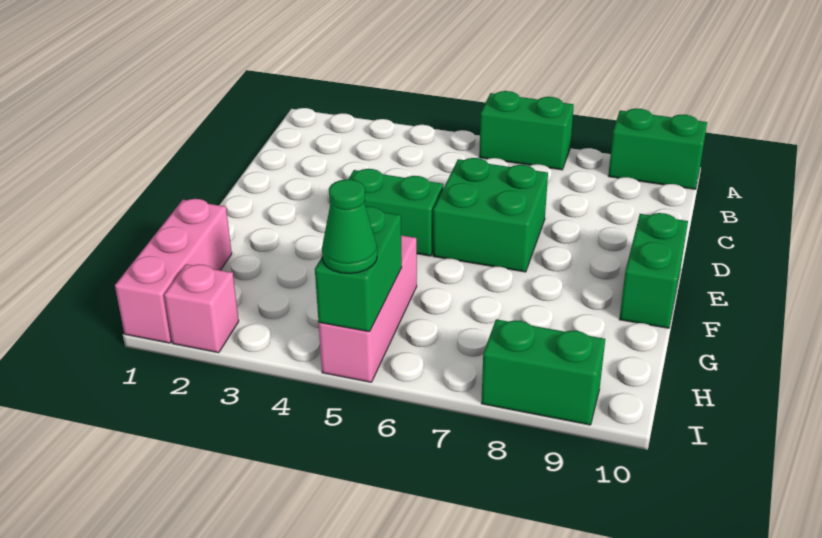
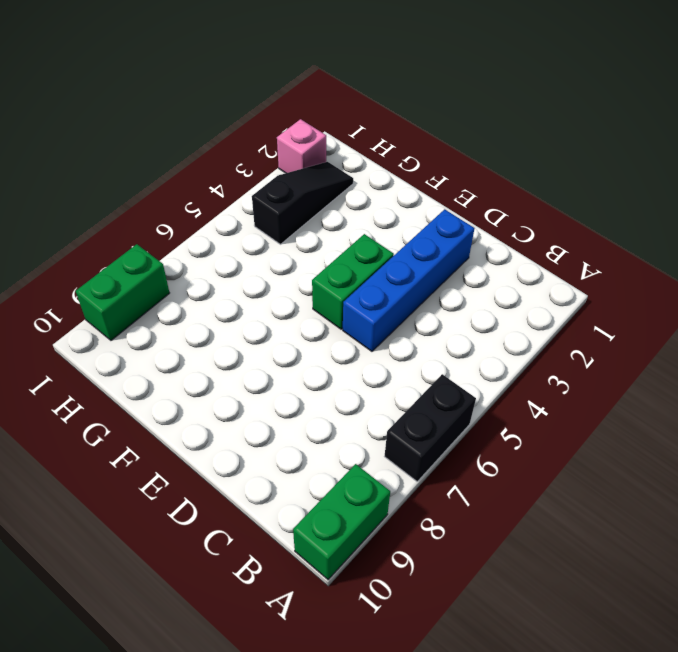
black brick A6:A7 level 1 -> green brick A6:A7 level 1
blue brick D2:D5 level 1 -> none
black slope H2:H4 level 1 top 4 -> none
none -> green brick D6:E7 level 1
none -> green brick E10:F10 level 1

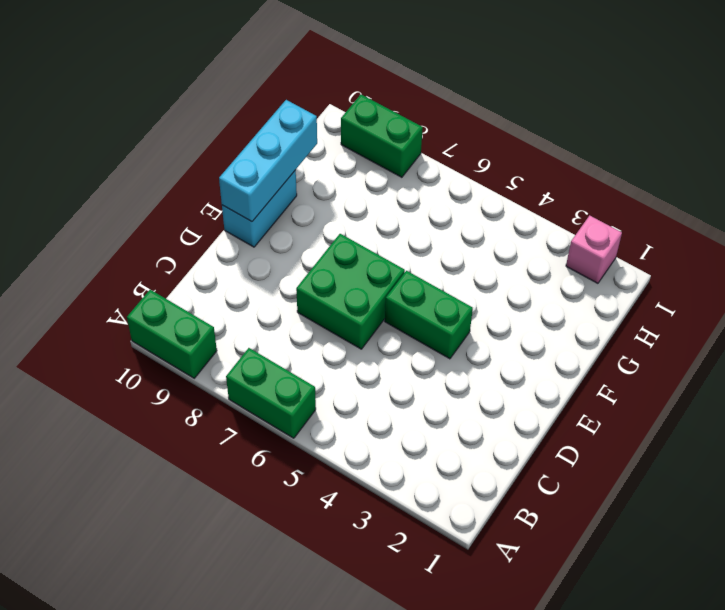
cyan brick E10:F10 level 1 -> green brick E10:F10 level 1
cyan brick E10:G10 level 2 -> none
none -> pink brick G1:I1 level 1
none -> pink brick G5:I5 level 1

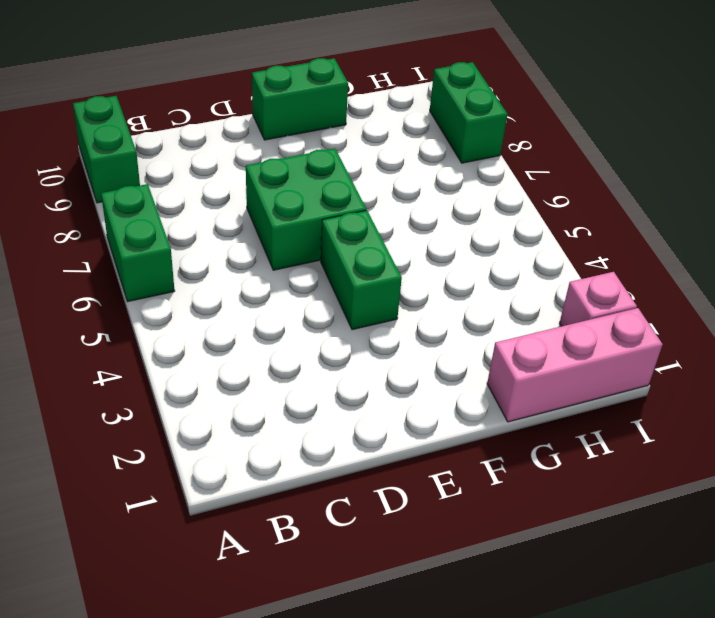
none -> pink brick G5:I5 level 1
none -> green brick H5:I5 level 2

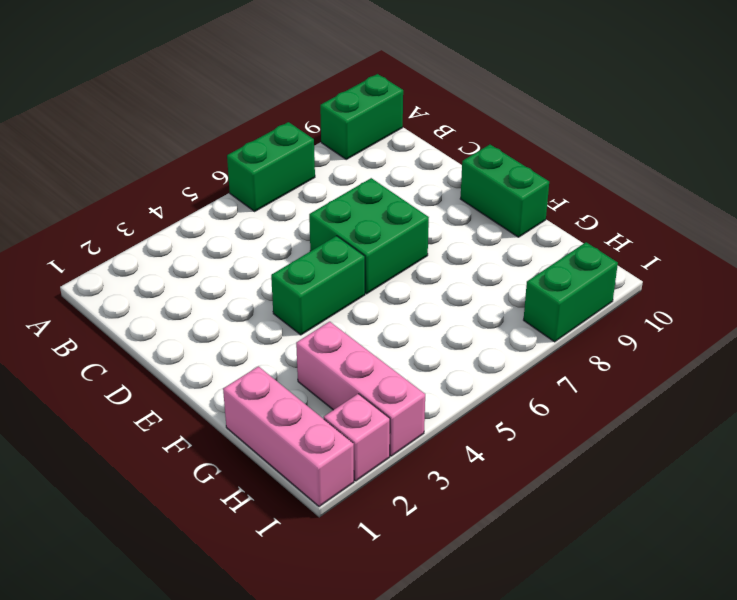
pink brick G3:I3 level 1 -> pink brick G5:I5 level 1
none -> green brick H5:I5 level 2
none -> green cone I5 level 3

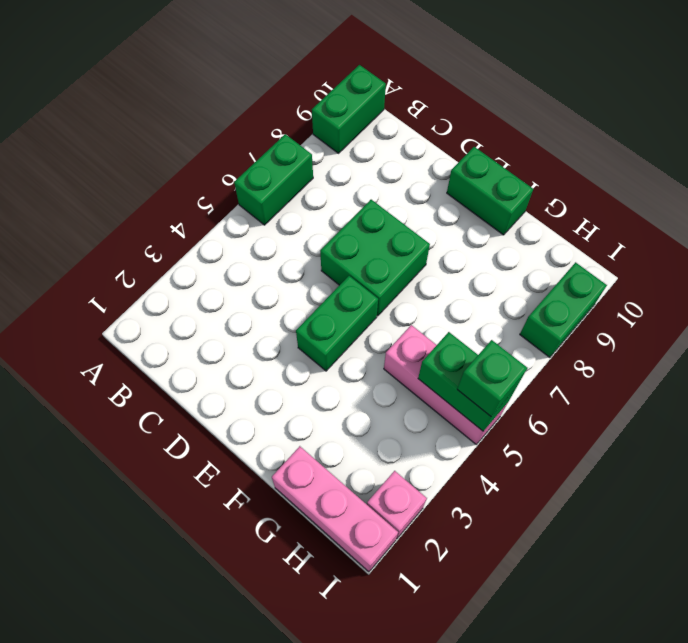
green brick I5 level 3 -> green cone I5 level 3

